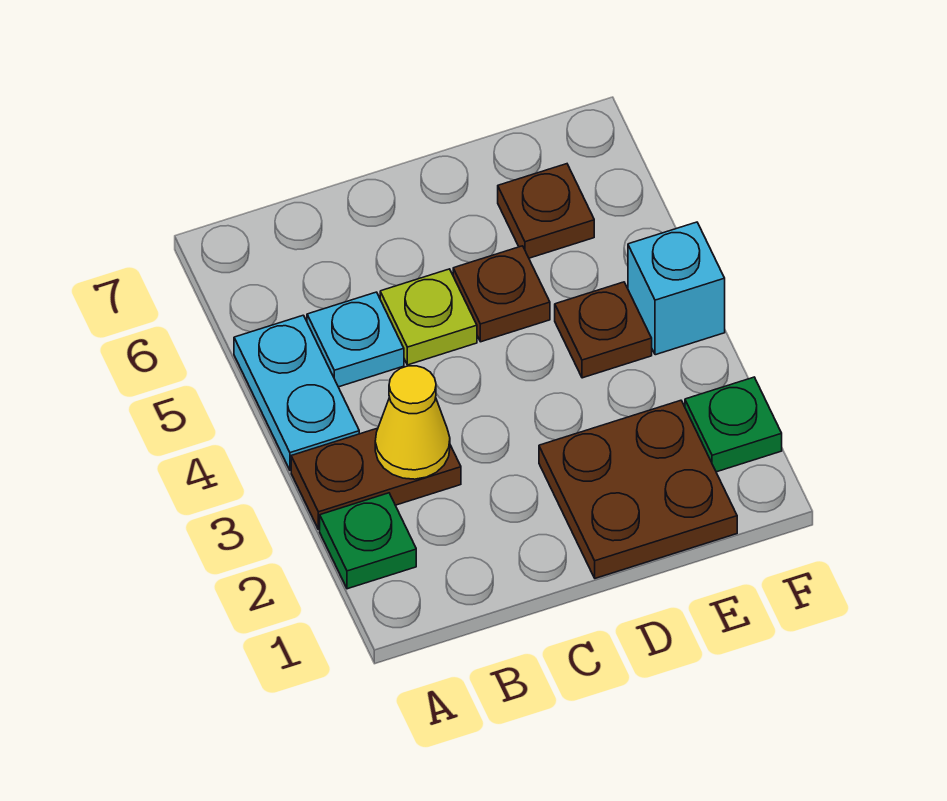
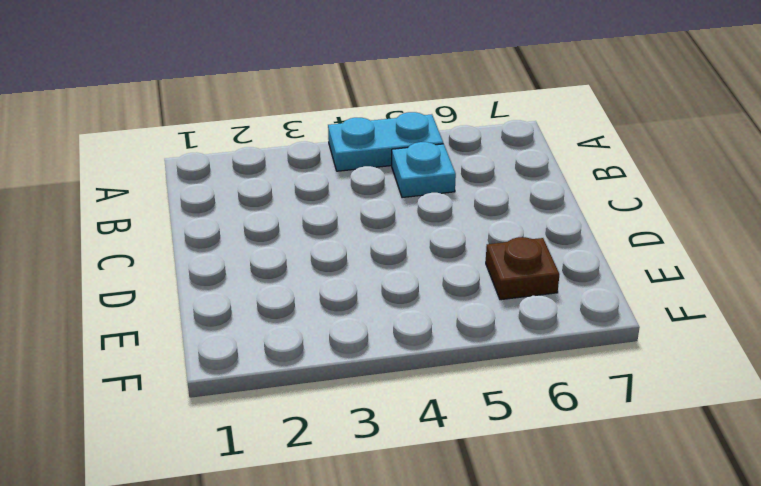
none -> green plate A2 level 1
none -> brown plate A3:B3 level 1
none -> lime plate C5 level 1

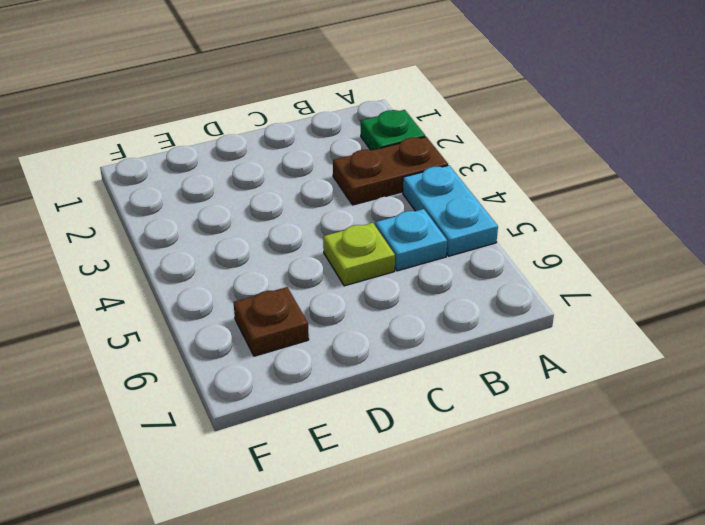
none -> brown plate D1:E2 level 1
none -> brown plate D5 level 1
none -> brown plate E4 level 1

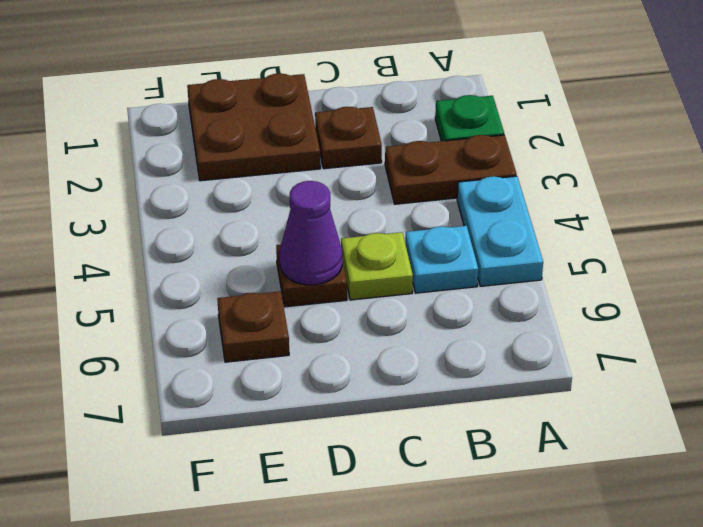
brown plate C2 level 1 -> brown plate E4 level 1
purple cone D5 level 2 -> none
none -> green plate F2 level 1
none -> cyan brick F4 level 1
none -> yellow cone B3 level 2

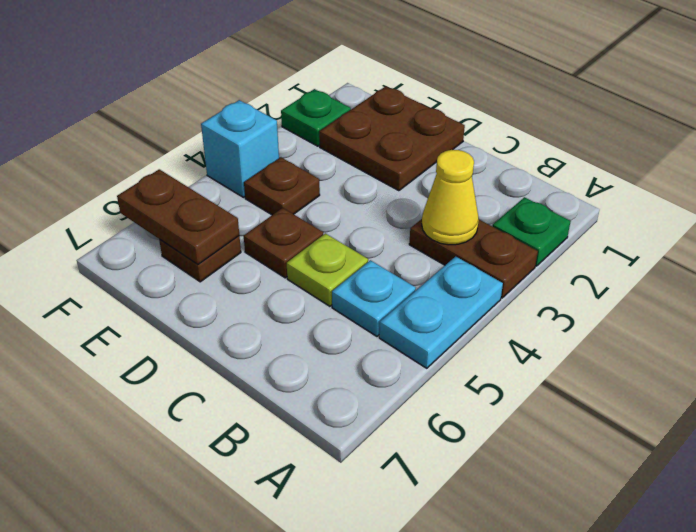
brown plate E6:F6 level 2 -> none

